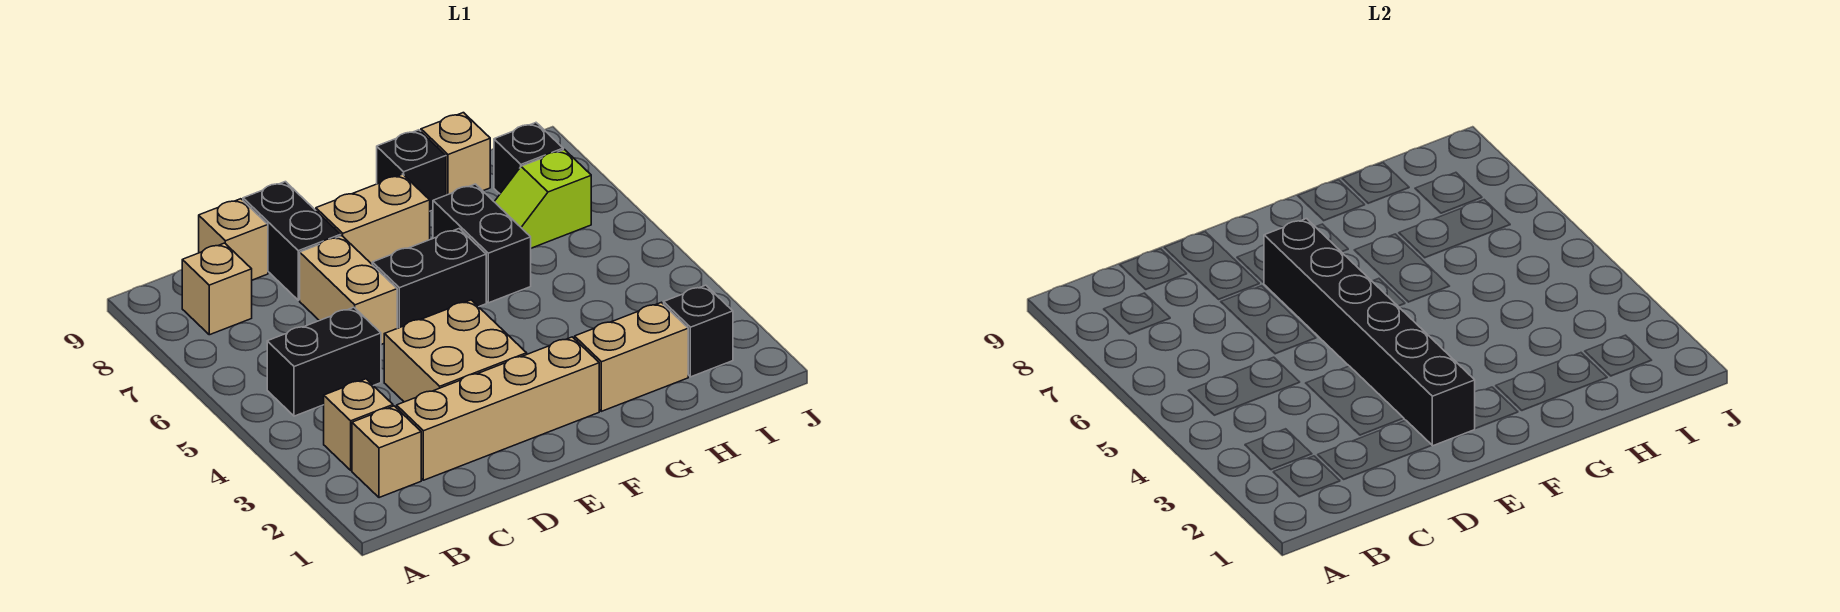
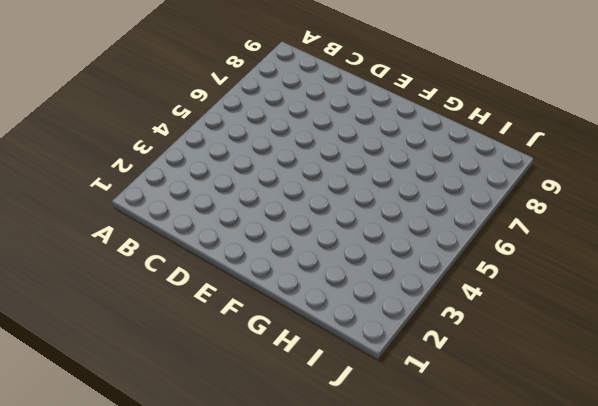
none -> tan brick B2 level 1
none -> tan brick B3 level 1
none -> black brick B5:C5 level 1

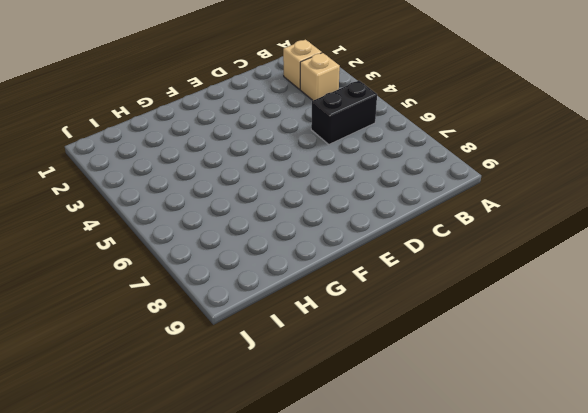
none -> tan brick B8 level 1
none -> tan brick C2:F2 level 1
none -> tan brick C9 level 1

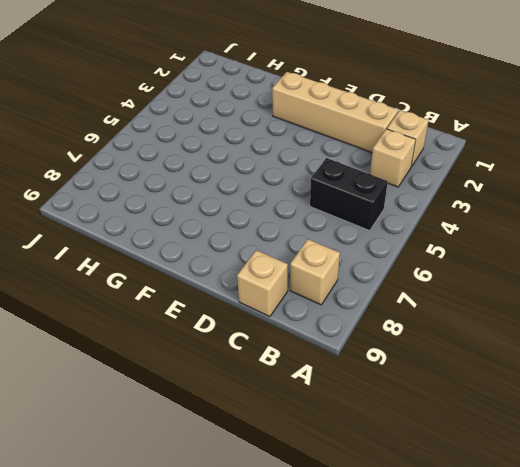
none -> tan brick D3:E4 level 1
none -> tan brick D6:D7 level 1
none -> black brick D8:D9 level 1

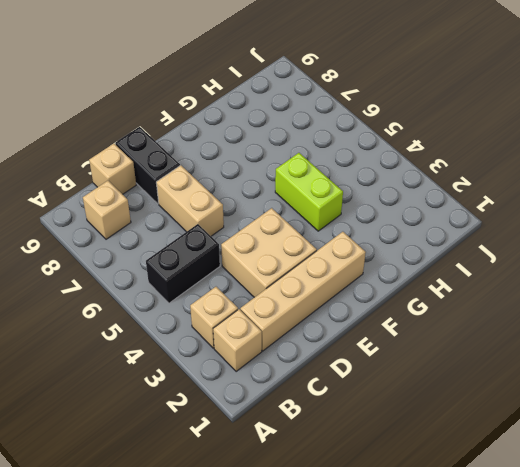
lime brick G4:G5 level 1 -> none
none -> black brick E6:F6 level 1
none -> tan brick E8:F8 level 1
none -> tan brick G2:H2 level 1

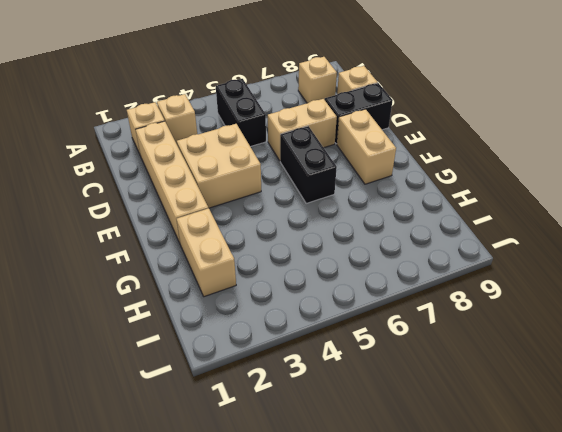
none -> black brick G6:G7 level 1
none -> black brick G9 level 1
none -> lime slope H7:I7 level 1 top I

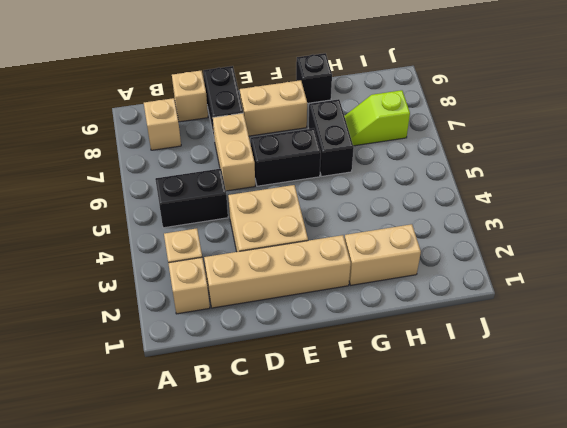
none -> tan brick H9 level 1
none -> black brick I2 level 1
none -> black brick I8 level 1

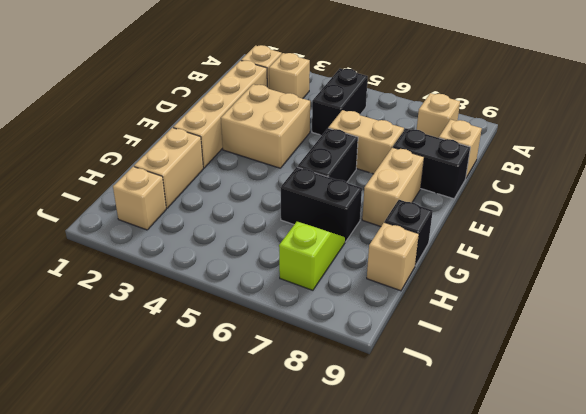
tan brick I2 level 1 -> black brick I2 level 1
none -> black brick I8 level 1
none -> black brick E2:E7 level 2

